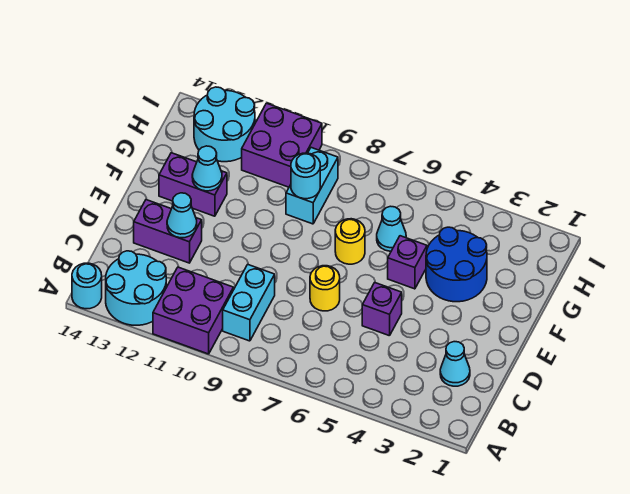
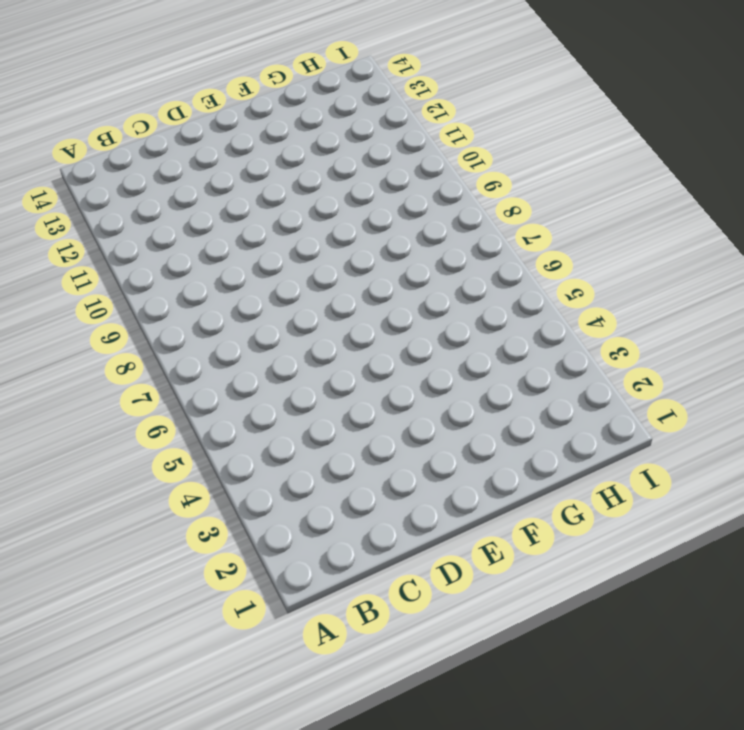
none -> purple brick A10:B11 level 1
none -> cyan round brick A12:B13 level 1
none -> cyan round brick A14 level 1

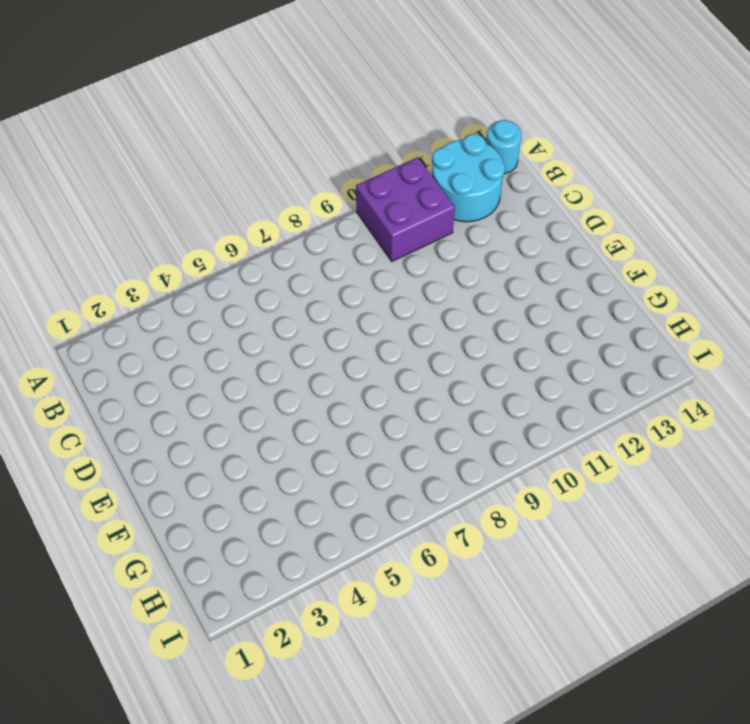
none -> cyan brick B9:C9 level 1
none -> cyan cone C2 level 1
none -> purple brick D5 level 1

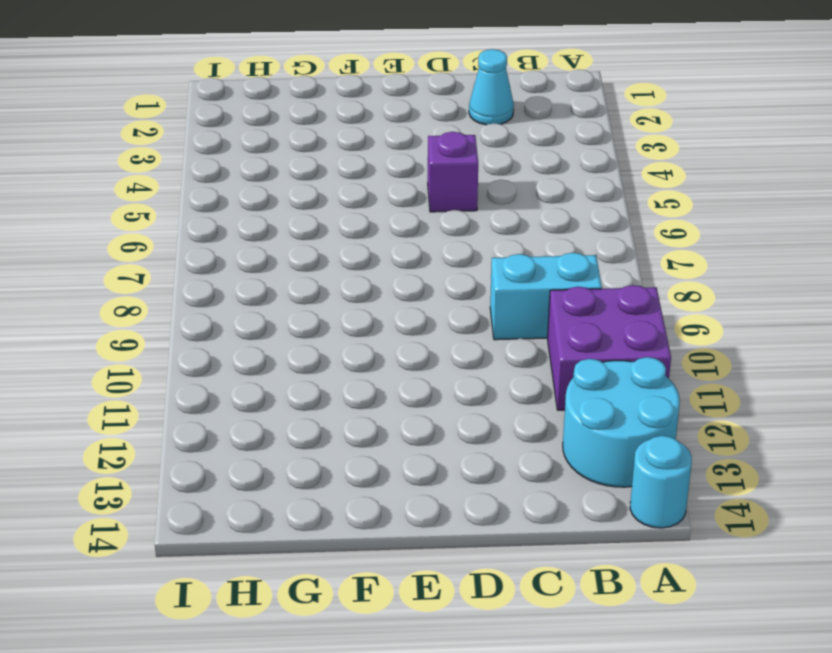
none -> yellow round brick D7 level 1
none -> purple brick D12:D13 level 1
none -> blue round brick F3:G4 level 1

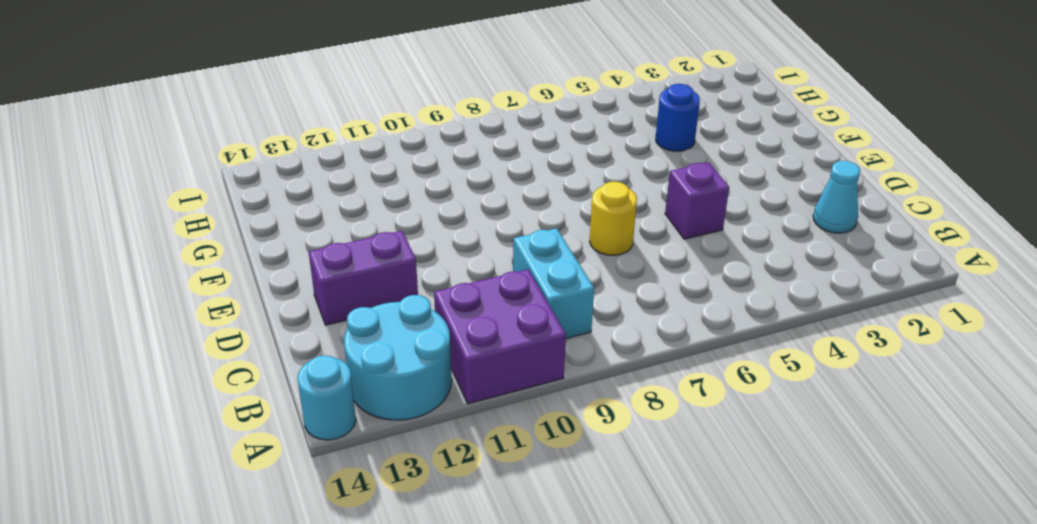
blue round brick G4 level 1 -> blue round brick F3:G4 level 1
none -> purple brick F5 level 1
none -> yellow round brick F7 level 1
none -> purple brick F12:F13 level 1

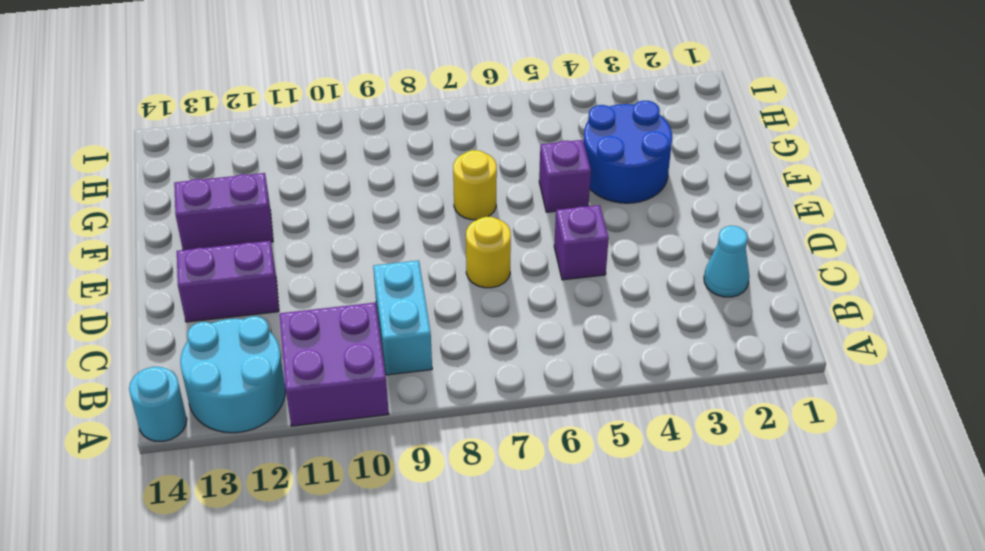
none -> cyan cone G6 level 1
none -> cyan brick G9:H9 level 1
none -> purple brick H10:I11 level 1

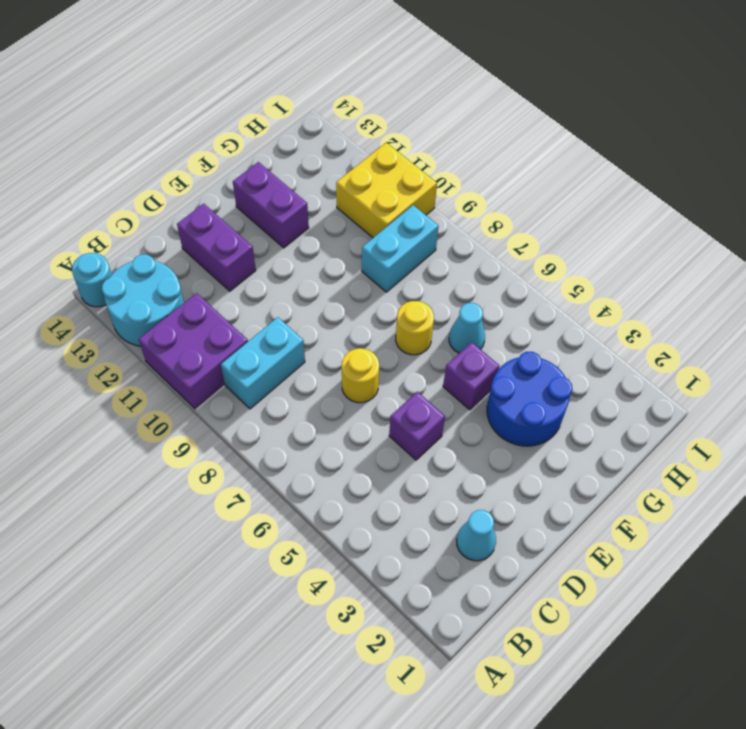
yellow brick H10:I11 level 1 -> purple brick H10:I11 level 1
none -> cyan round brick H12:I13 level 1
none -> cyan cone D12 level 2
none -> cyan cone F12 level 2

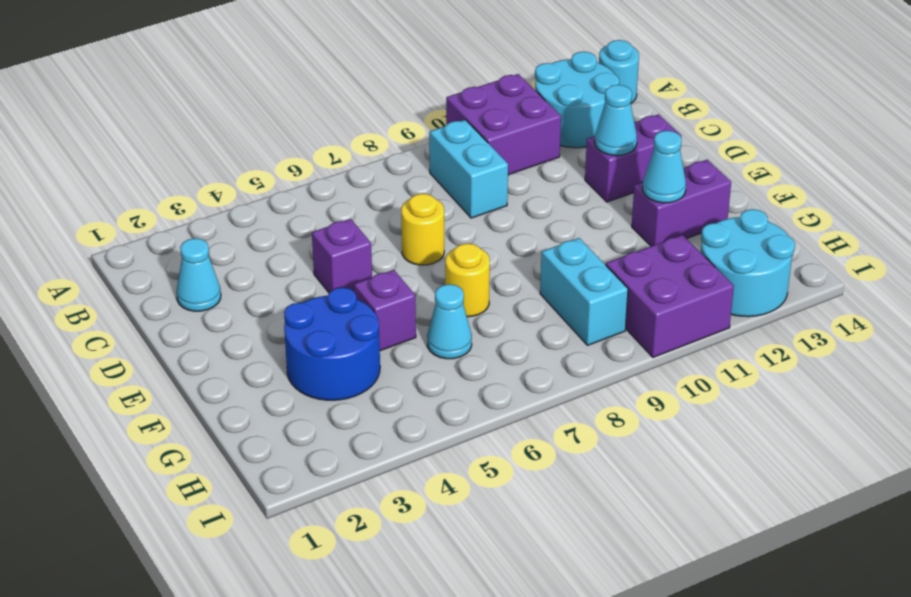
none -> cyan round brick G9 level 2

